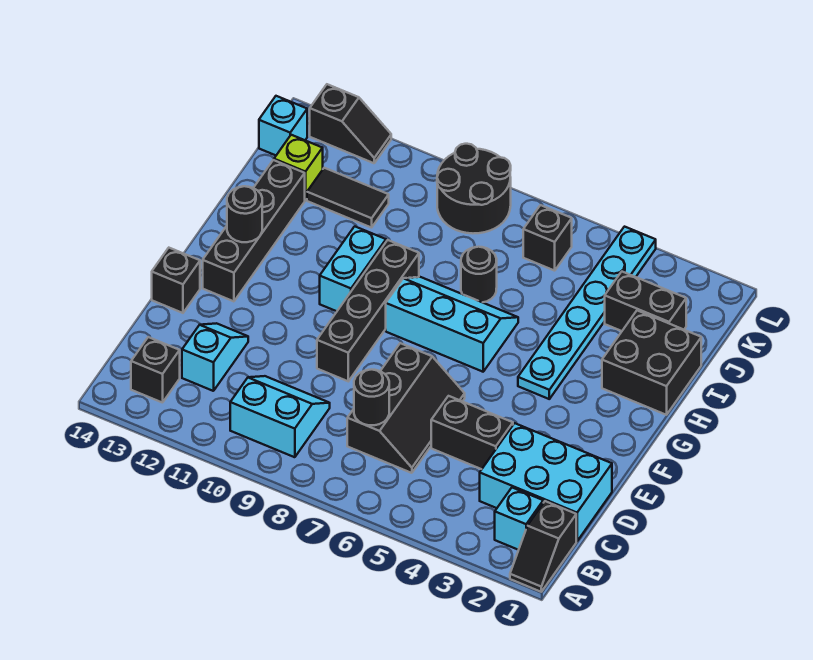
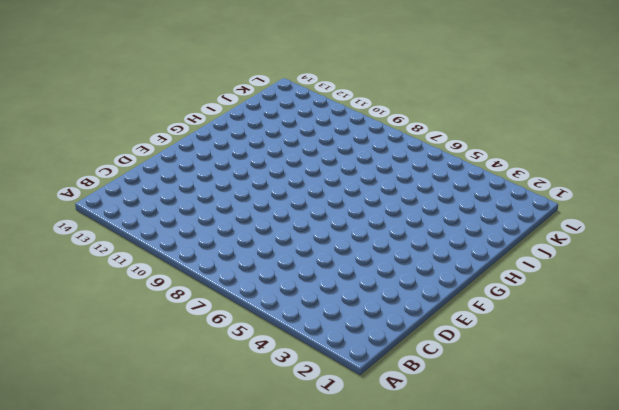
none -> black slope A1:B1 level 1 top B
none -> cyan brick B2 level 1
none -> cyan slope B9:C10 level 1 top B

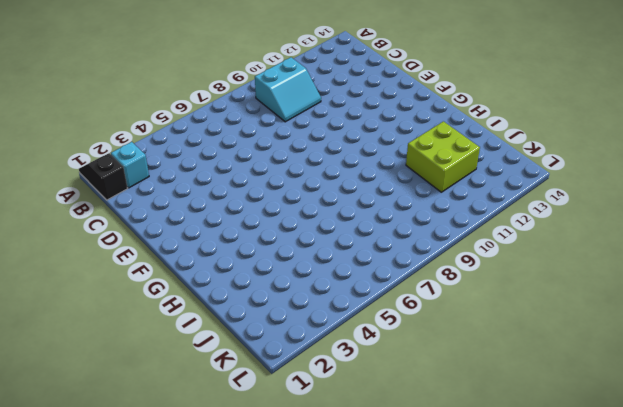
lime brick I11:J12 level 1 -> black tile J11:J12 level 1
none -> black brick B13 level 1
none -> cyan brick C1:D3 level 1
none -> black slope C6:E7 level 1 top 7

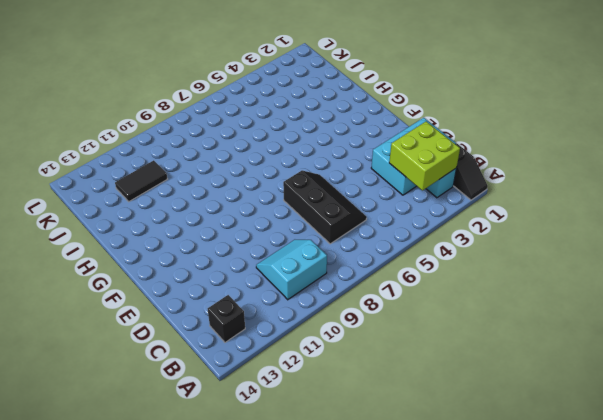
lime brick B2:C3 level 2 -> none
none -> cyan slope C12:D12 level 1 top C
none -> black brick D4:D5 level 1
none -> black brick E9:H9 level 1

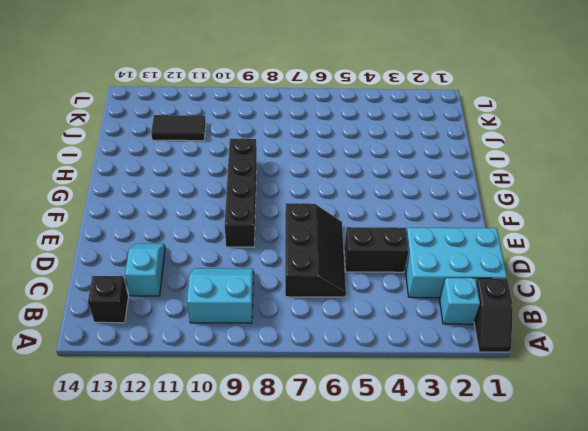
none -> black brick E14 level 1
none -> black brick F13:I13 level 1
none -> cyan plate G4:L4 level 1

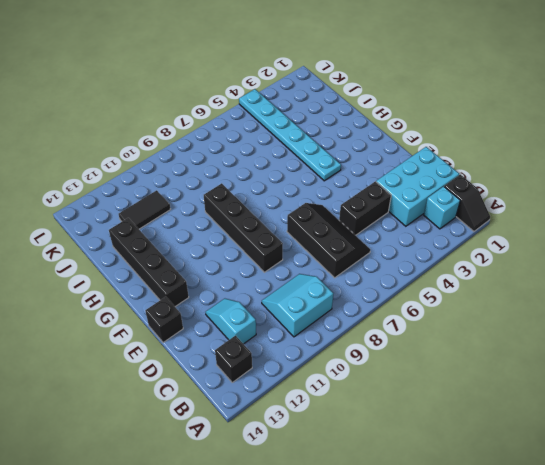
none -> cyan slope G6:H8 level 1 top G
none -> cyan brick G10:H10 level 1
none -> black brick H1:I2 level 1

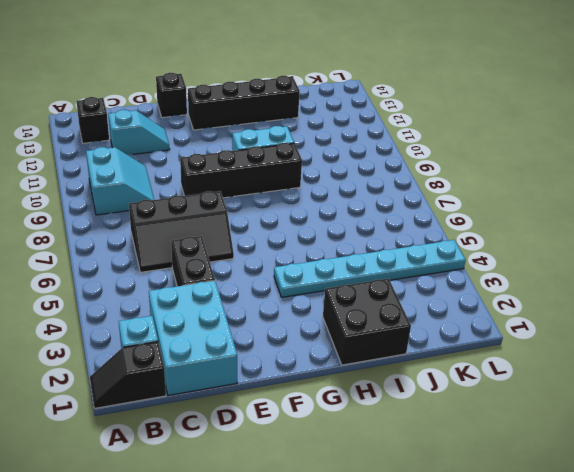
none -> cyan slope G6:H8 level 1 top G
none -> black round brick I7 level 1
none -> black brick J2:J3 level 1

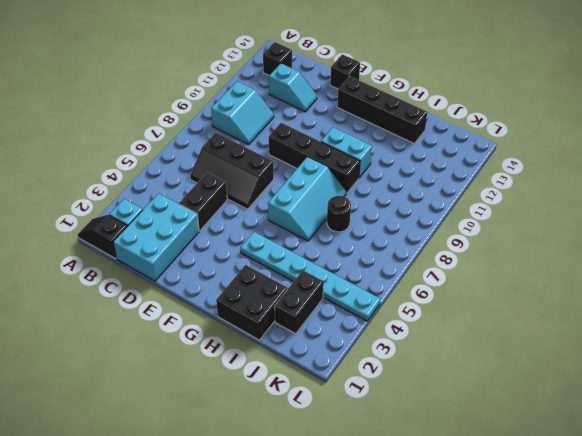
none -> black tile J11:J12 level 1
none -> lime brick J13 level 1
none -> black brick K6 level 1

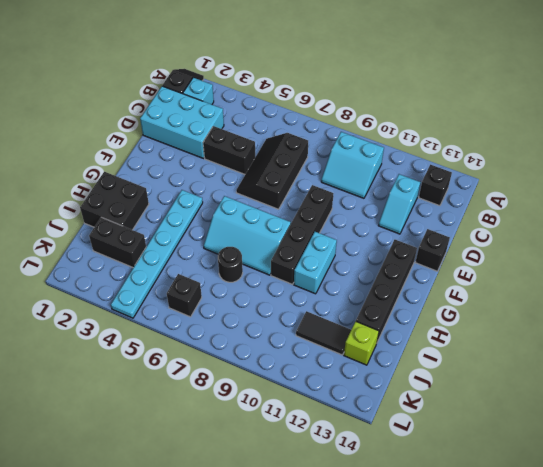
none -> black round brick K8:L9 level 1
none -> cyan brick K14 level 1
none -> black slope L12:L13 level 1 top 13

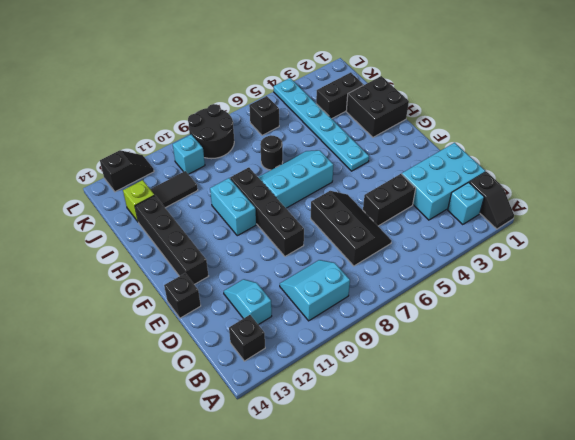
cyan brick K10 level 1 -> cyan brick K14 level 1
none -> black round brick C7 level 2
none -> black round brick G13 level 2

